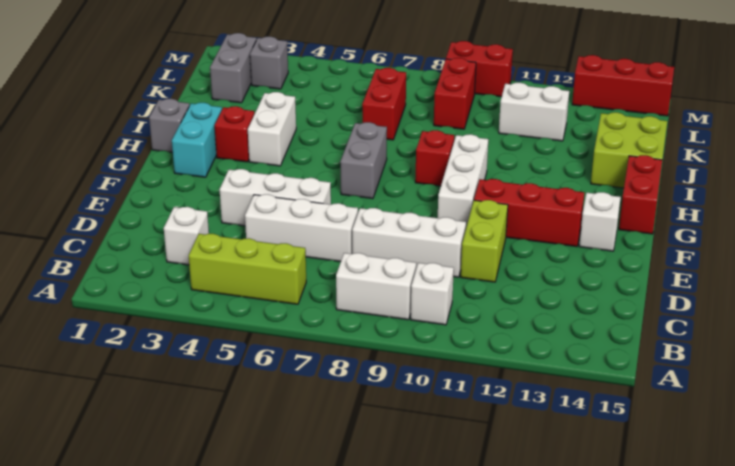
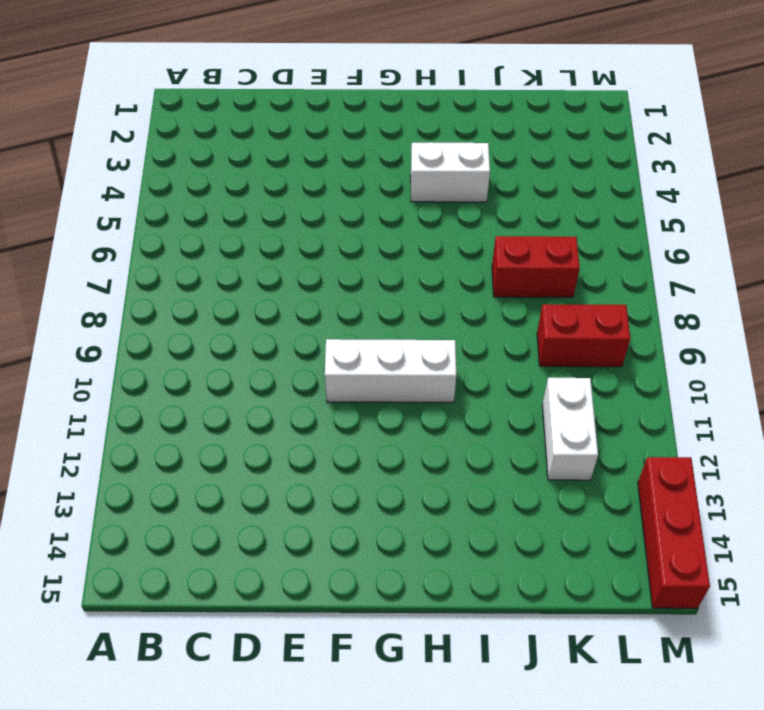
none -> lime brick B4:B6 level 1
none -> white brick B8:B9 level 1
none -> white brick B10 level 1

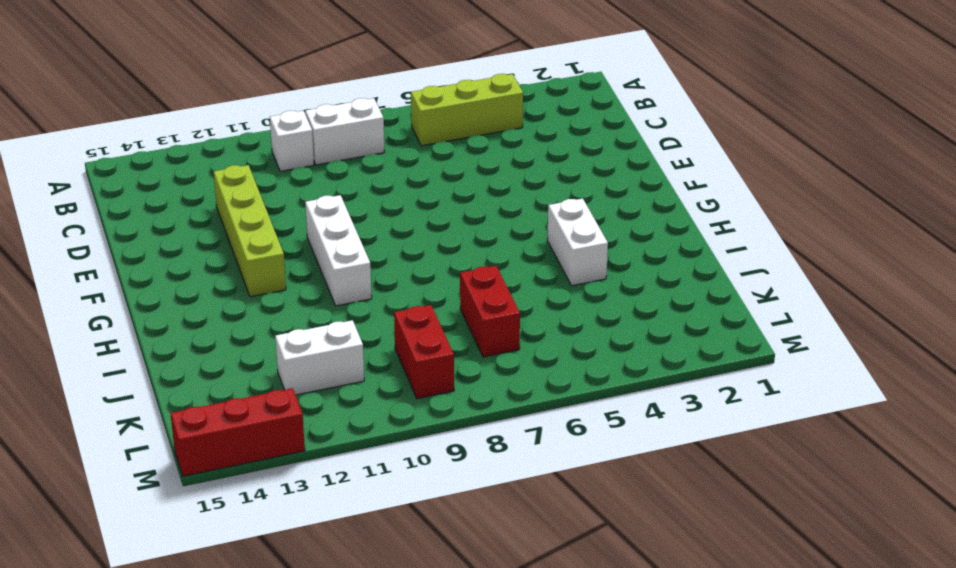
lime brick D12:G12 level 1 -> red brick F11:F13 level 1
none -> white brick C3 level 1
none -> white brick D5:D7 level 1
none -> white brick D8:D10 level 1

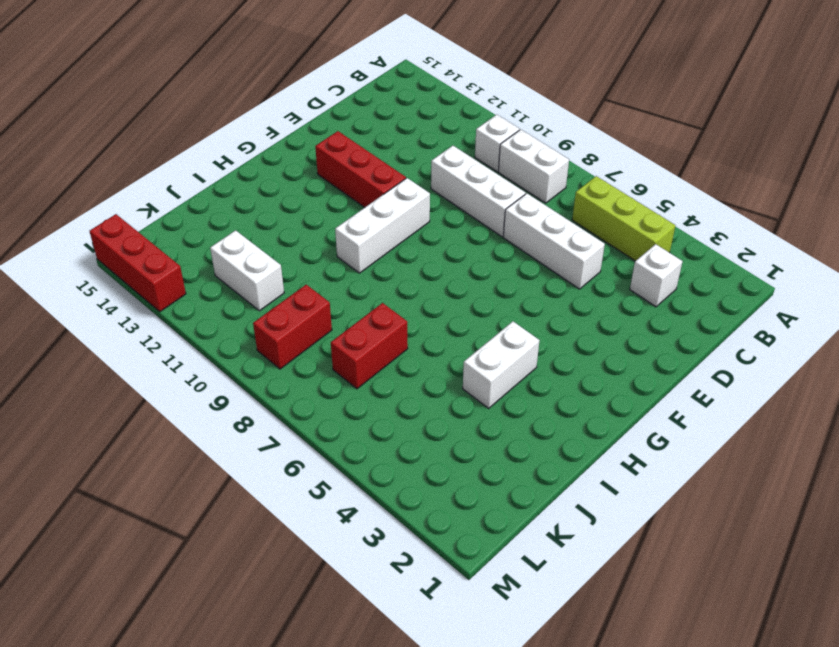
none -> lime brick D11:E11 level 1
none -> white brick E4:E6 level 1
none -> white brick F14 level 1

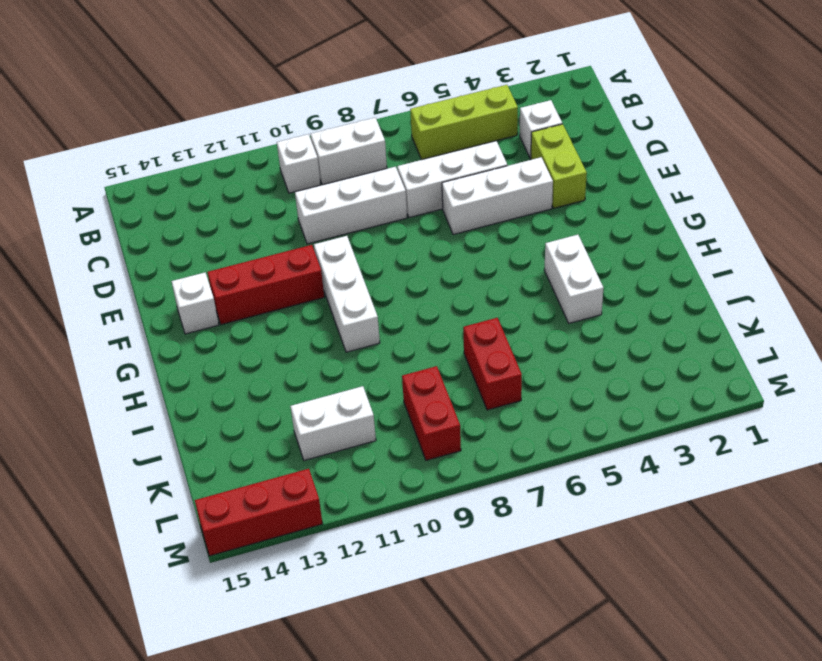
lime brick D3:E3 level 1 -> lime brick D11:E11 level 1
none -> cyan brick G2:H2 level 1
none -> grey brick G7:H7 level 1
none -> red brick G15:H15 level 1

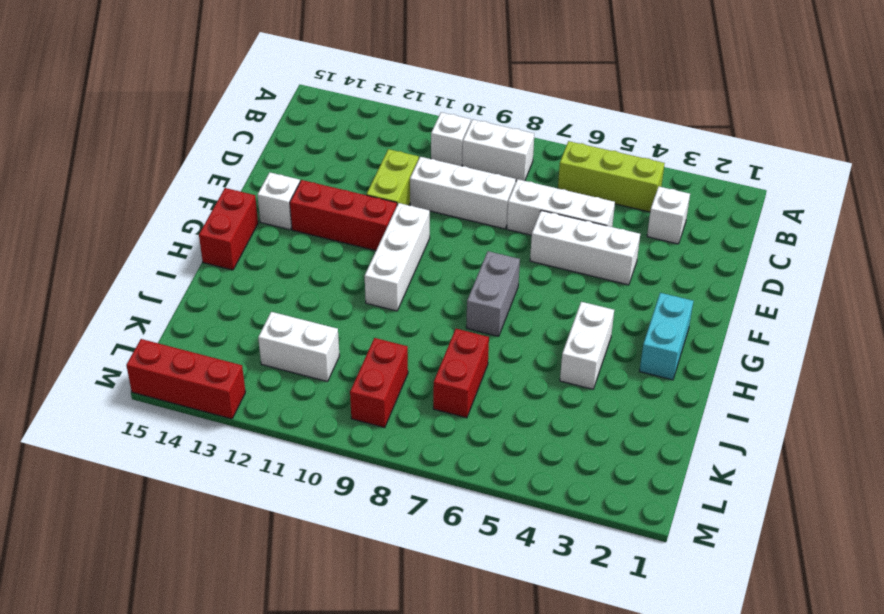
none -> grey brick H1 level 1
none -> red brick H3 level 1
none -> red brick H9 level 1

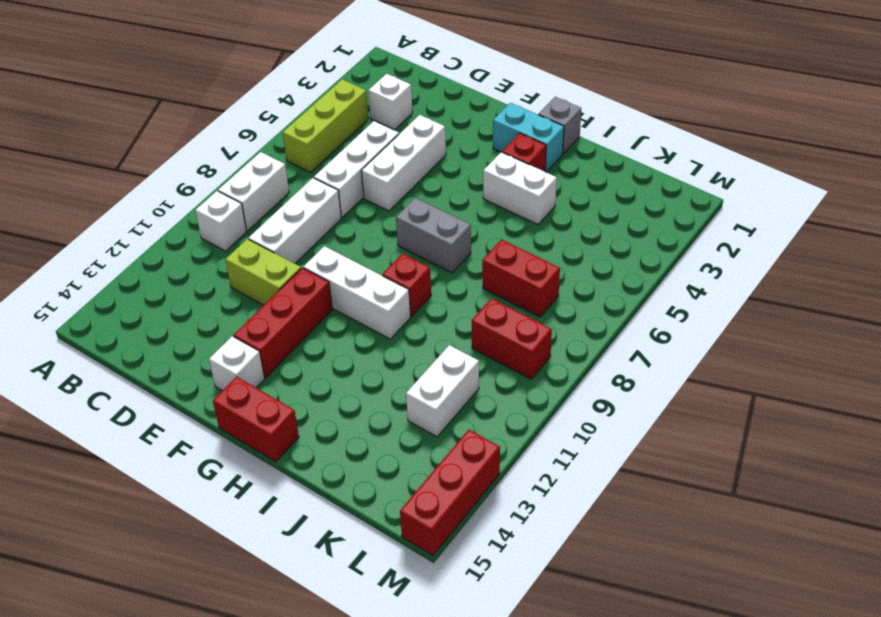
none -> lime brick I14:J15 level 1
none -> grey brick K2:L2 level 1
none -> grey brick L3 level 1

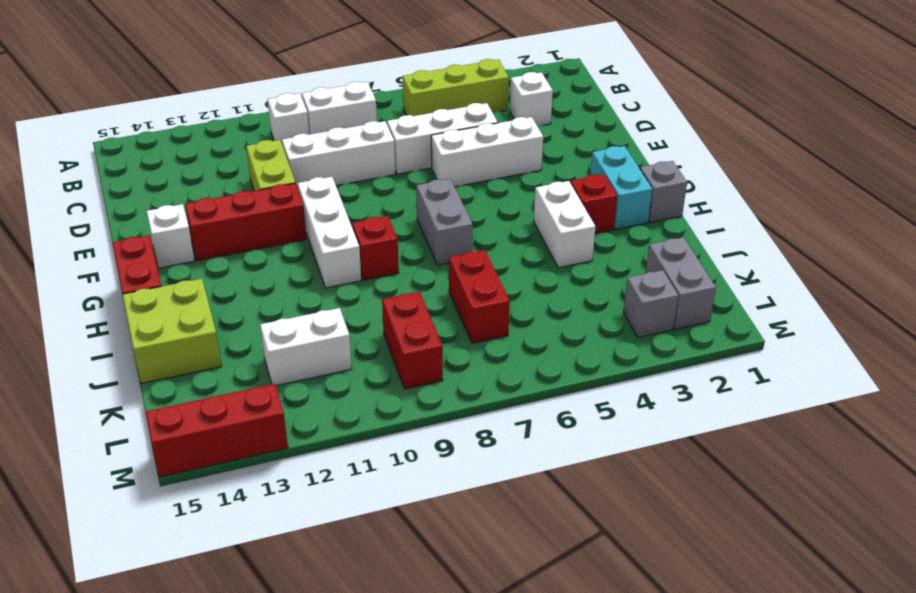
none -> red brick M9:M10 level 1

